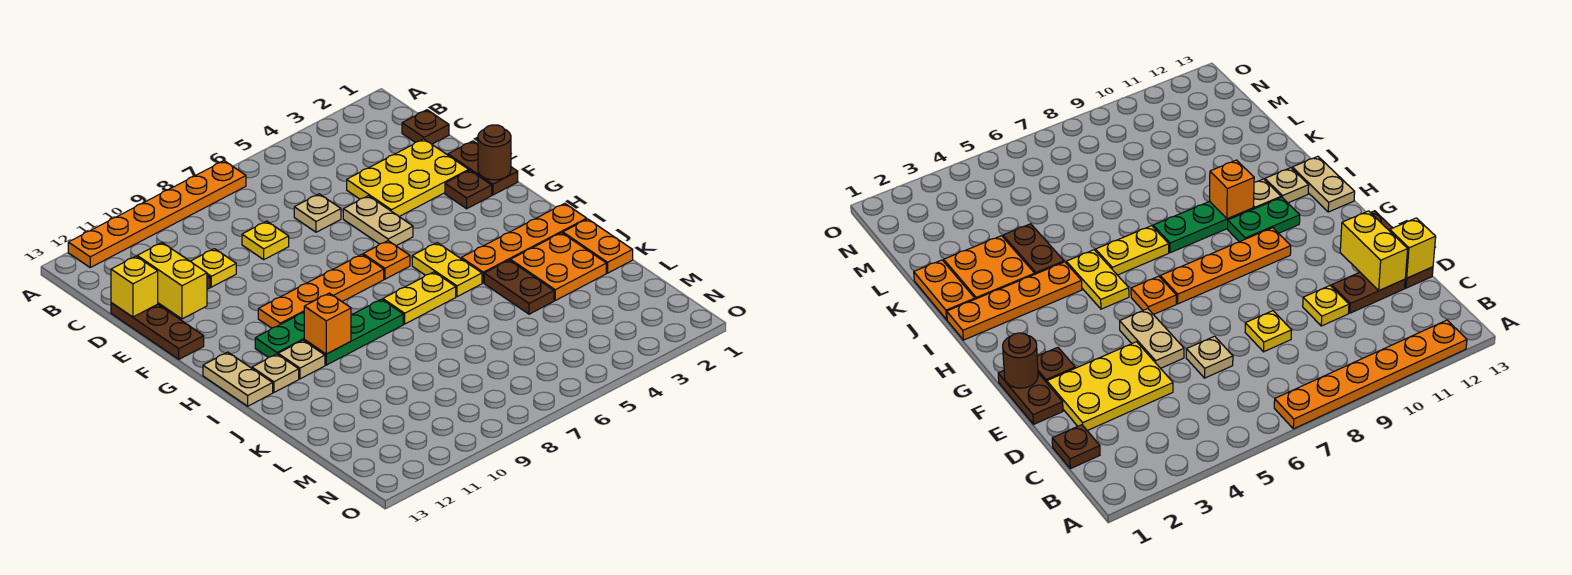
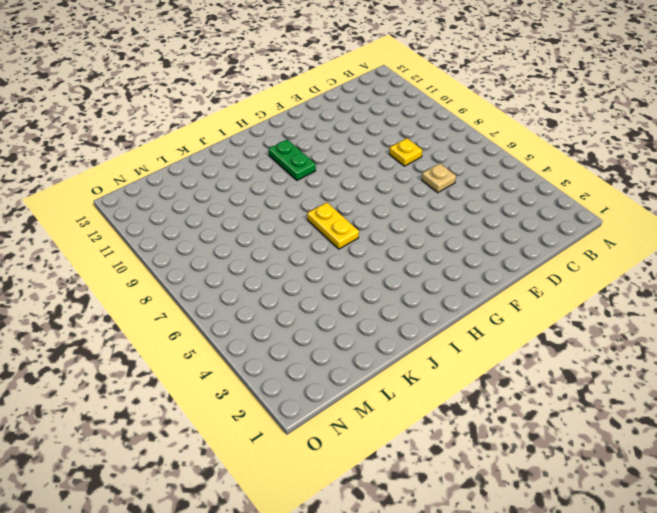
none -> orange plate A7:A12 level 1
none -> brown plate C1 level 1
none -> yellow plate D2:E4 level 1

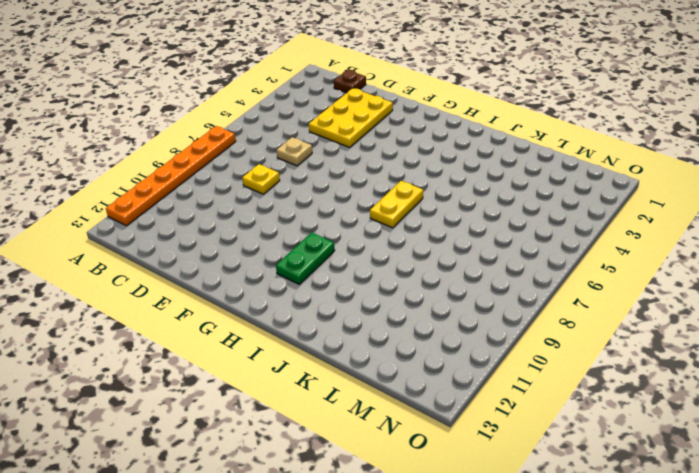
none -> yellow plate D10 level 1
none -> brown plate D11:D12 level 1
none -> brown plate D13:F13 level 1

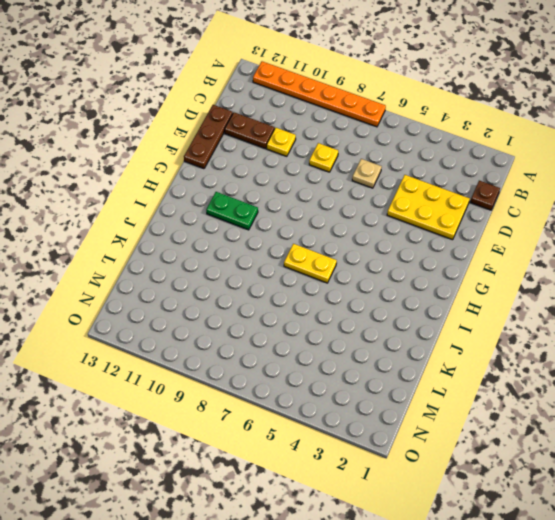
none -> brown plate E1:F1 level 1
none -> tan plate E5:F5 level 1
none -> brown plate F2 level 1

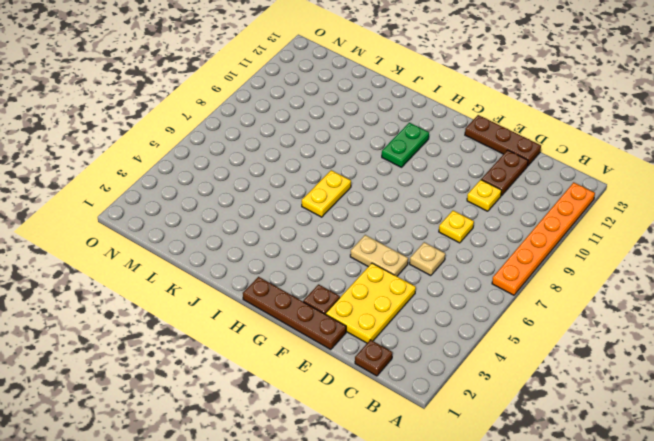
brown plate E1:H1 level 1 -> brown plate E1:F1 level 1
none -> orange plate G6 level 1
none -> orange plate G7:G10 level 1
none -> yellow plate H5:I5 level 1

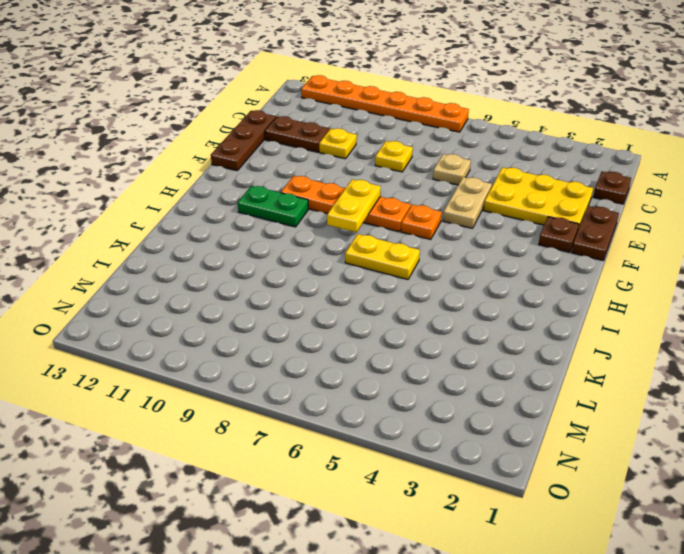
yellow plate G8:H8 level 2 -> yellow plate H5:I5 level 1
none -> tan plate H13:I13 level 1
none -> orange plate I1:I4 level 1
none -> green plate I8:I10 level 1

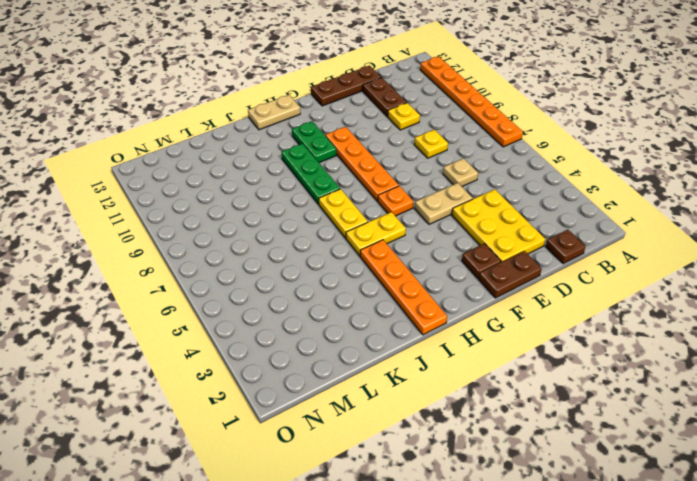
none -> tan plate I11 level 1
none -> tan plate I12 level 1
none -> orange plate J1:K1 level 1

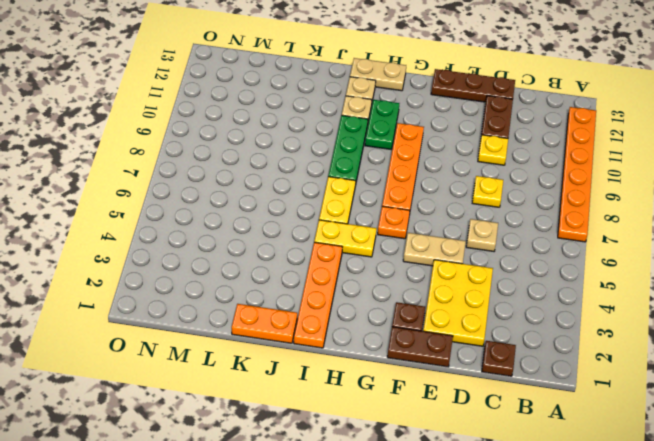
none -> orange plate J2:K3 level 1
none -> brown plate J4:K4 level 1
none -> yellow brick D12:E12 level 2

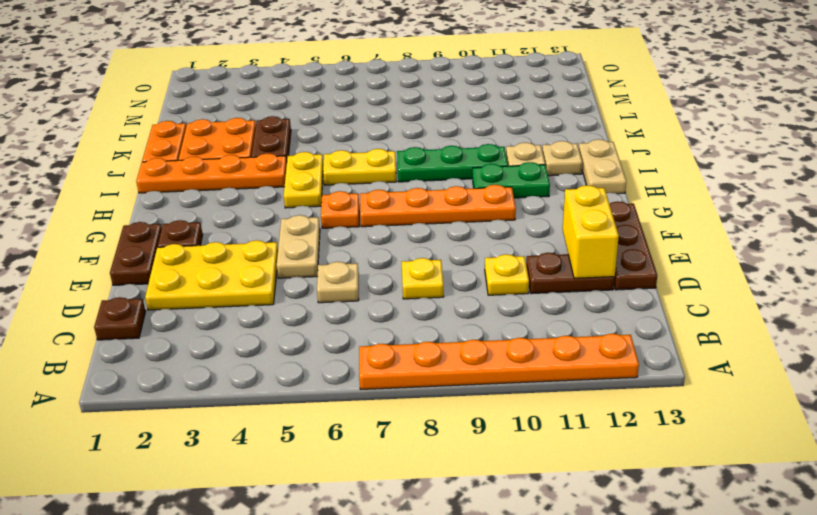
none -> yellow brick D13 level 2
none -> brown round brick F1 level 2
none -> orange brick I10 level 2

